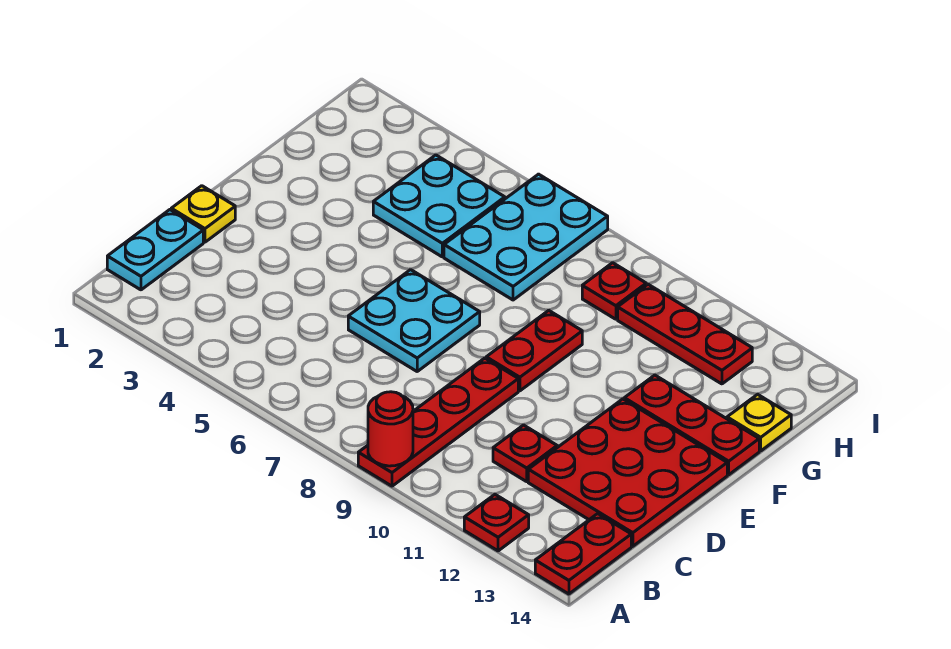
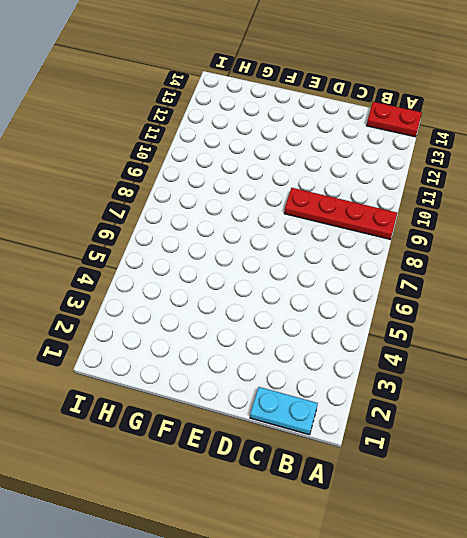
none -> red plate A12 level 1
none -> red plate C11 level 1
none -> red plate C12:E14 level 1

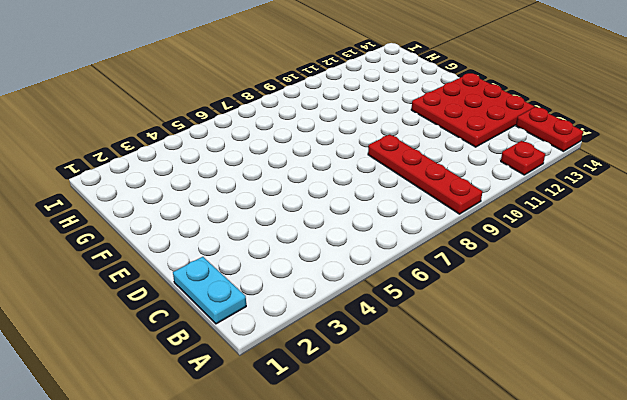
none -> red plate C11 level 1
none -> yellow plate D1 level 1
none -> cyan plate D6:E7 level 1

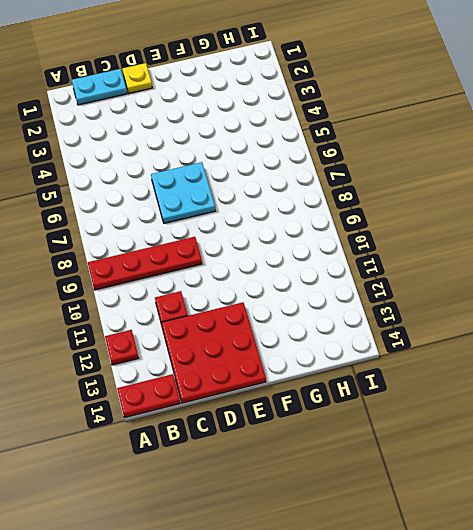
none -> red plate E9:F9 level 1
none -> red plate F12:F14 level 1
none -> cyan plate G4:H5 level 1

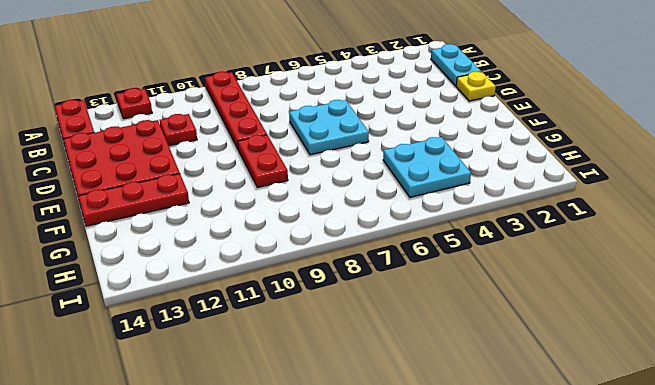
none -> cyan plate G6:I7 level 1
none -> yellow plate G14 level 1
none -> red plate H9 level 1

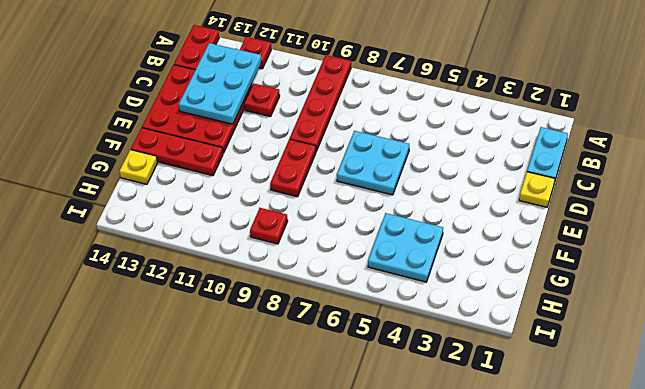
cyan plate B12:D13 level 2 -> cyan plate G6:I7 level 1
none -> red plate H10:H12 level 1
none -> red round brick A9 level 2

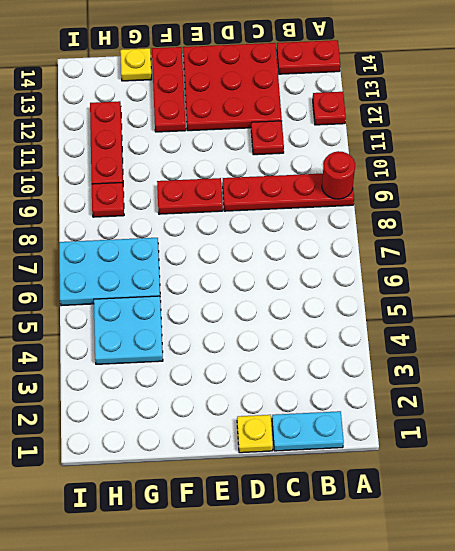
none -> cyan plate D6:E7 level 1

